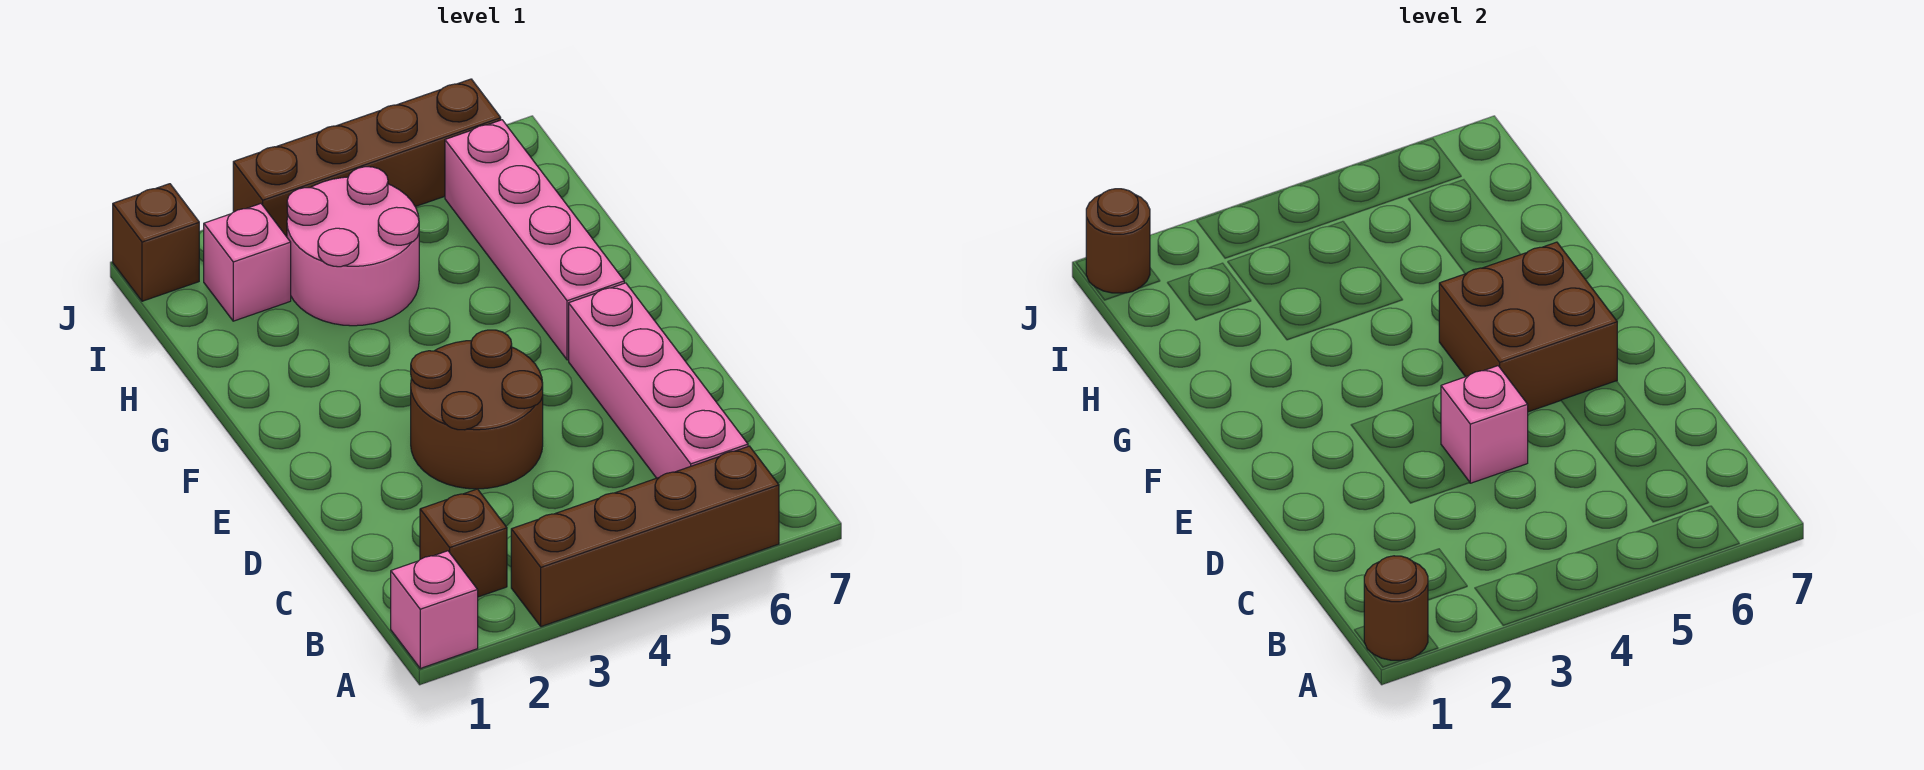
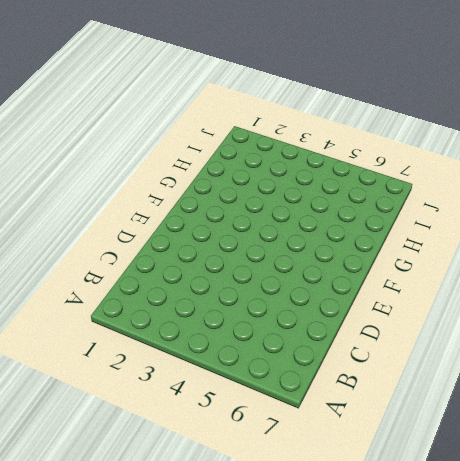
none -> pink brick A1 level 1
none -> brown brick A3:A6 level 1
none -> brown brick B2 level 1

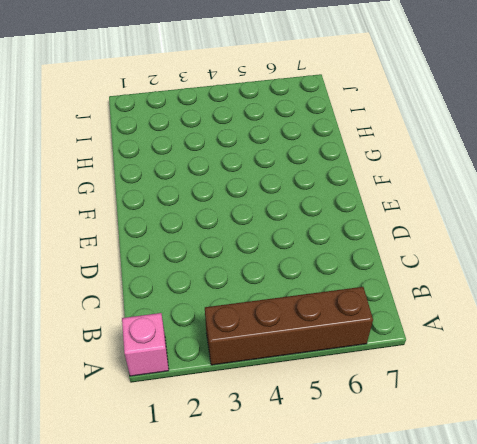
none -> brown brick B2 level 1
none -> pink brick B6:E6 level 1
none -> brown round brick D3:E4 level 1

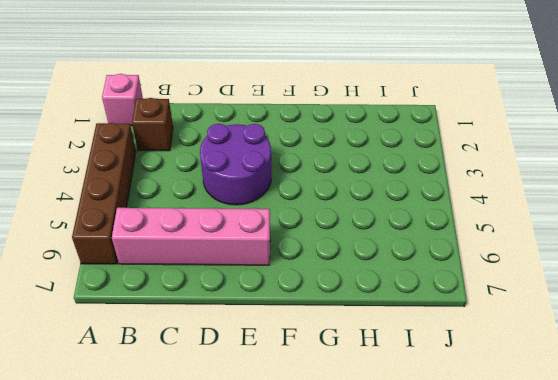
purple round brick D3:E4 level 1 -> brown round brick D3:E4 level 1
none -> pink brick F6:I6 level 1
none -> pink round brick H3:I4 level 1
none -> pink brick I2 level 1

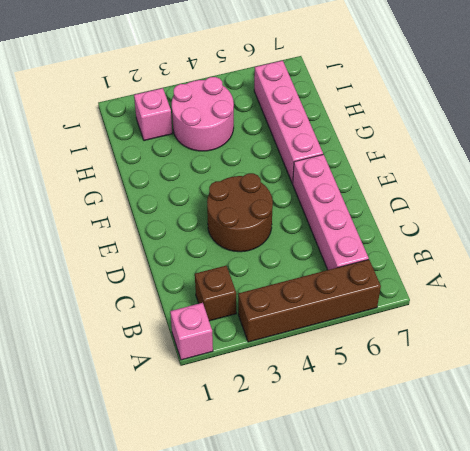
none -> brown brick J1 level 1
none -> brown brick J3:J6 level 1
none -> brown round brick A1 level 2

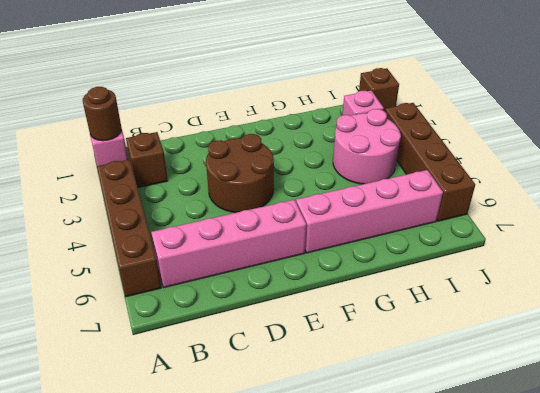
none -> pink brick D4 level 2
none -> brown brick E5:F6 level 2
none -> brown round brick J1 level 2

